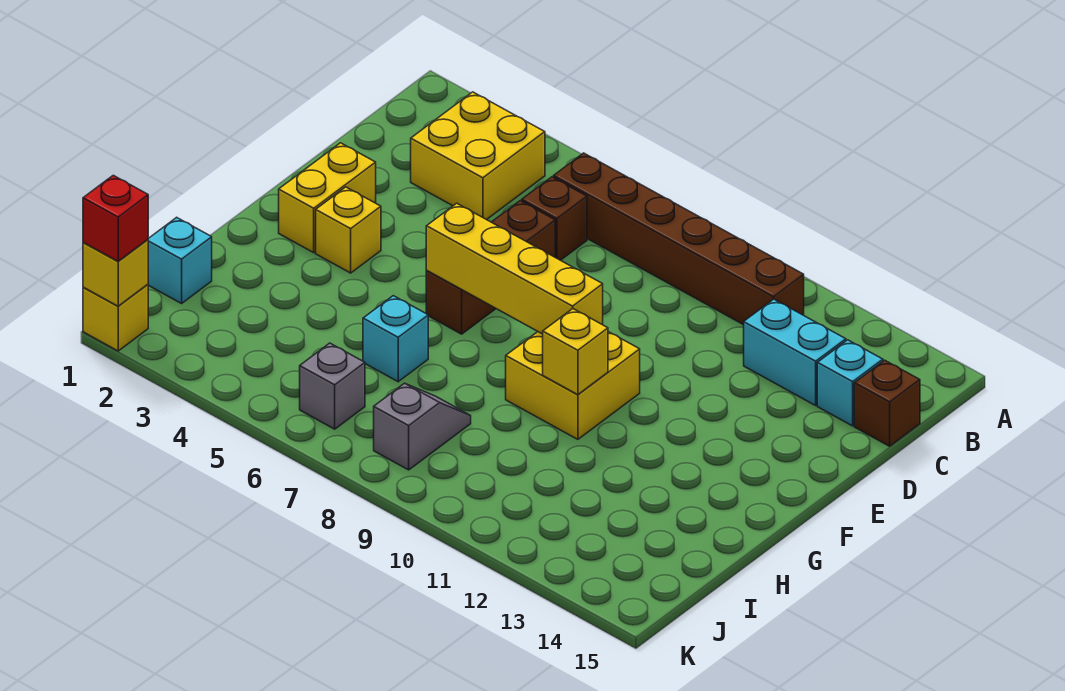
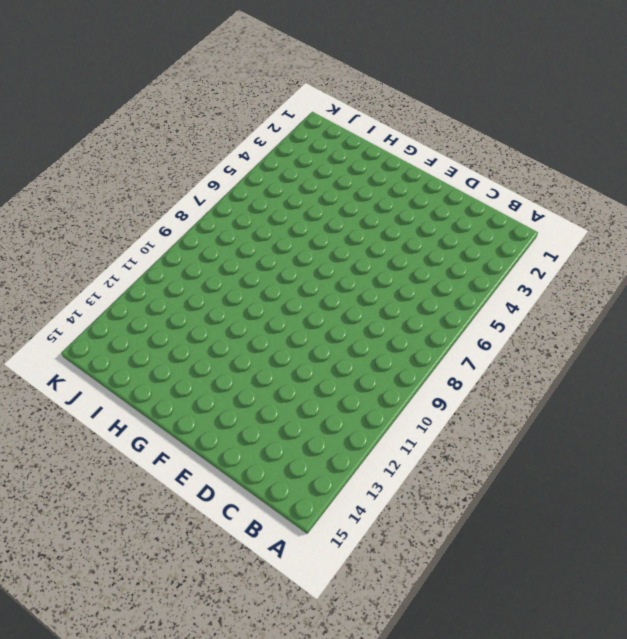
none -> yellow brick B3:C4 level 1
none -> brown brick B6:B11 level 1
none -> brown brick C6 level 1

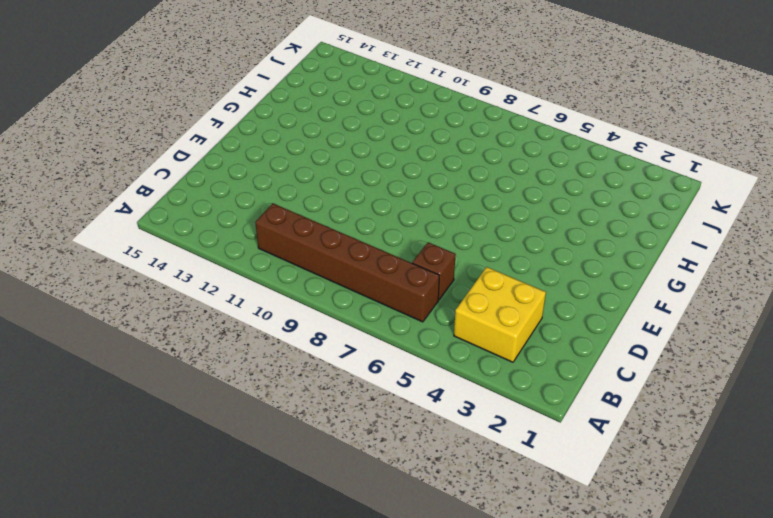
none -> cyan brick C12:C13 level 1
none -> cyan brick C14 level 1
none -> brown brick C15 level 1

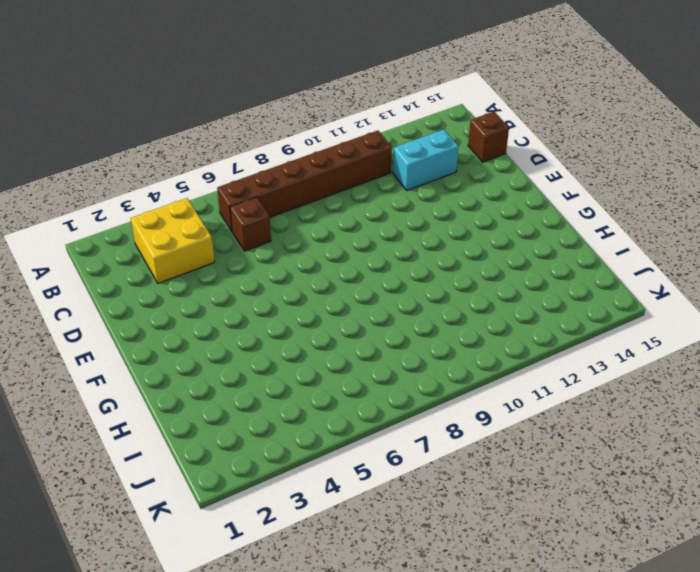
none -> cyan brick C14 level 1
none -> brown brick D6:F6 level 1
none -> yellow brick E2:F2 level 1

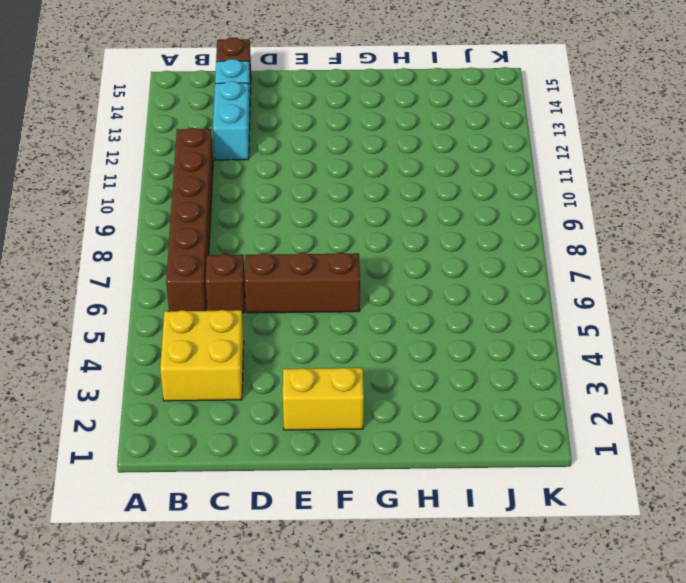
none -> yellow brick F3 level 1
none -> yellow brick F9:G10 level 1
none -> cyan brick H6 level 1

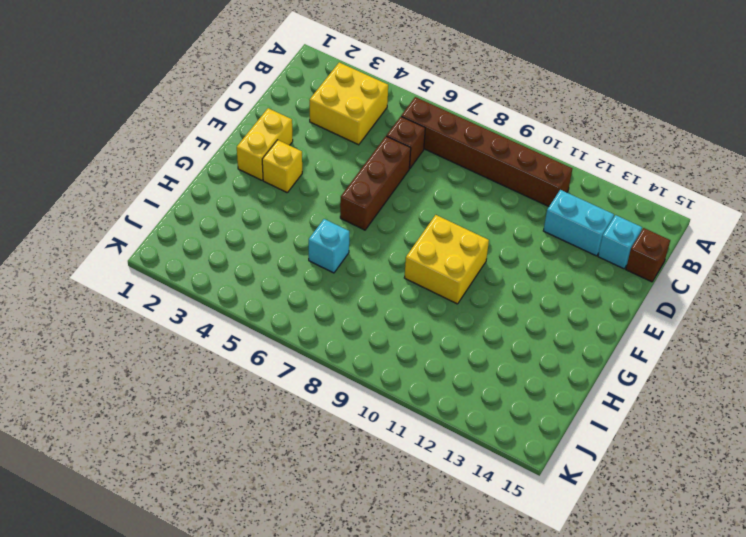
none -> cyan brick I1 level 1
none -> grey slope I8:J8 level 1 top J
none -> grey brick J6 level 1

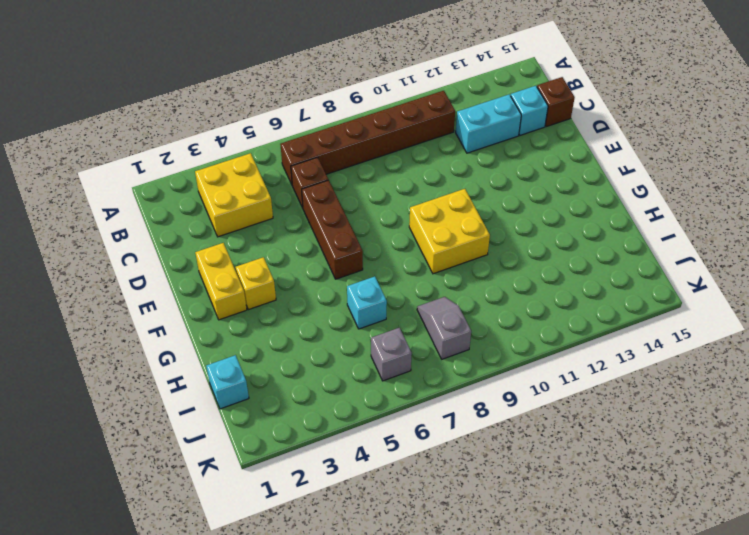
none -> yellow brick K1 level 1
none -> yellow brick F6:F9 level 2
none -> yellow brick G10 level 2

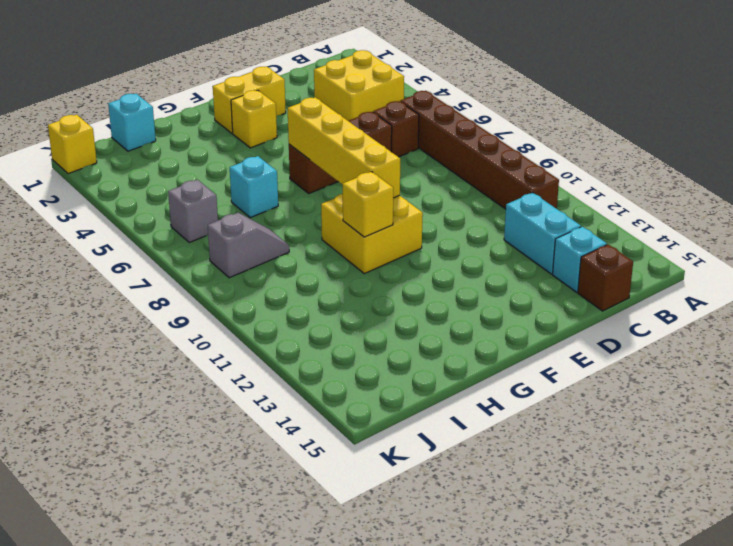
none -> yellow brick K1 level 2
none -> red brick K1 level 3

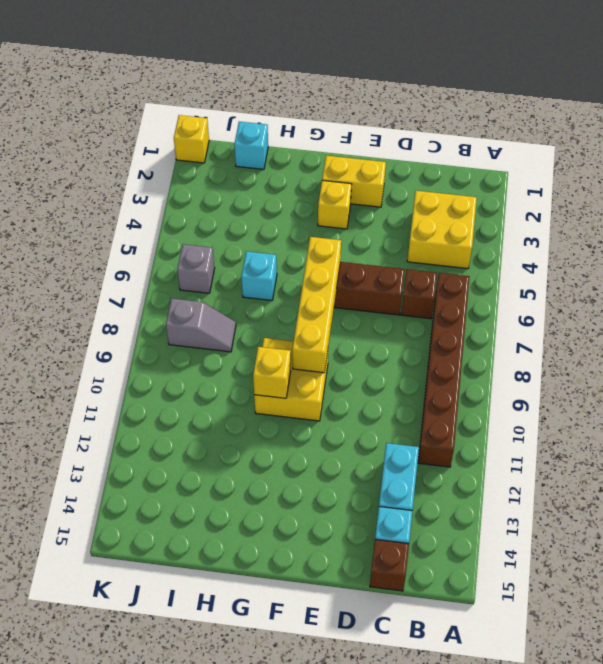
none -> yellow brick K1 level 2
none -> red brick K1 level 3

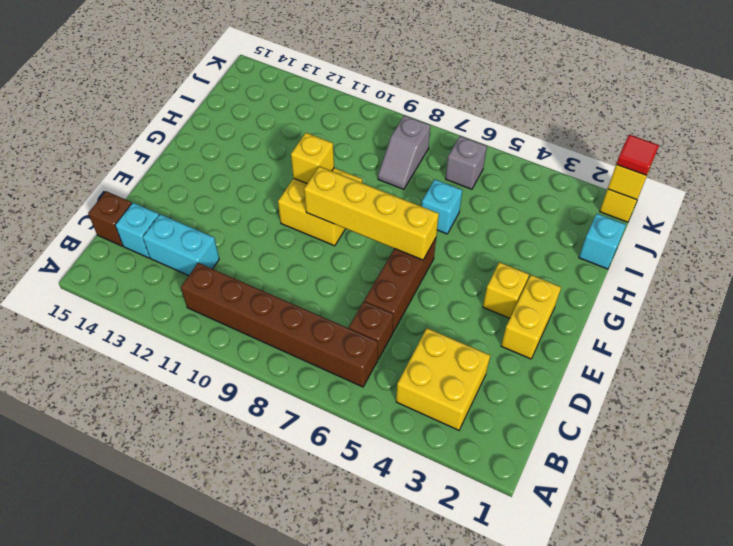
red tile K1 level 3 -> red brick K1 level 3

